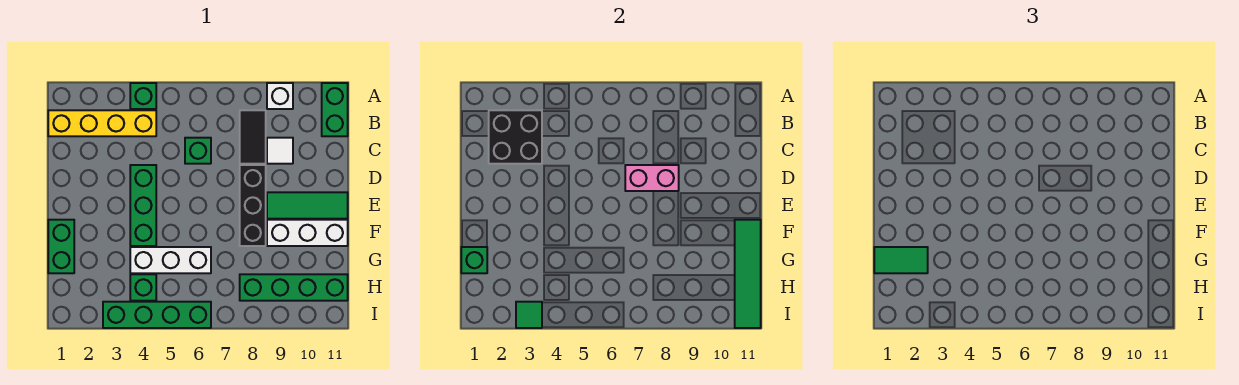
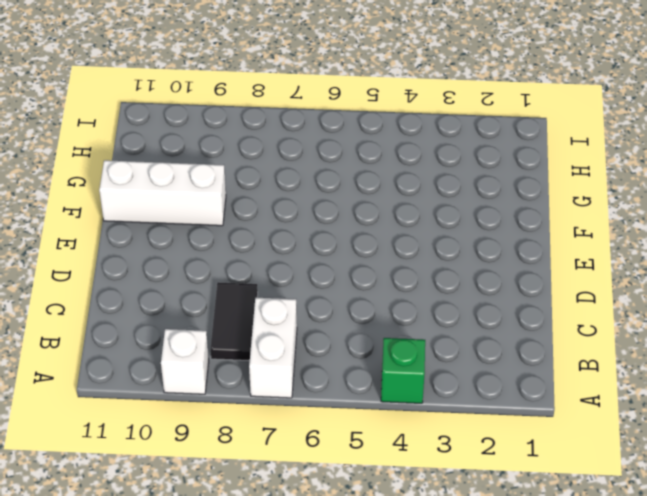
white brick A7:B7 level 1 -> none
none -> green brick A11:B11 level 1
none -> yellow brick B1:B4 level 1
none -> green brick C6 level 1

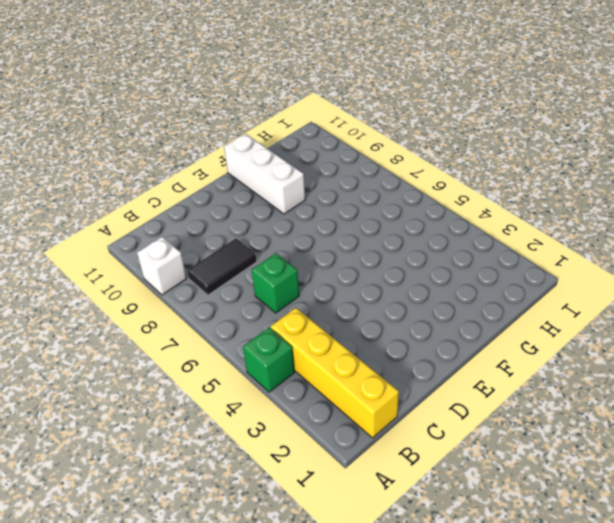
none -> green brick A11:B11 level 1
none -> white tile C9 level 1
none -> green brick D4:F4 level 1

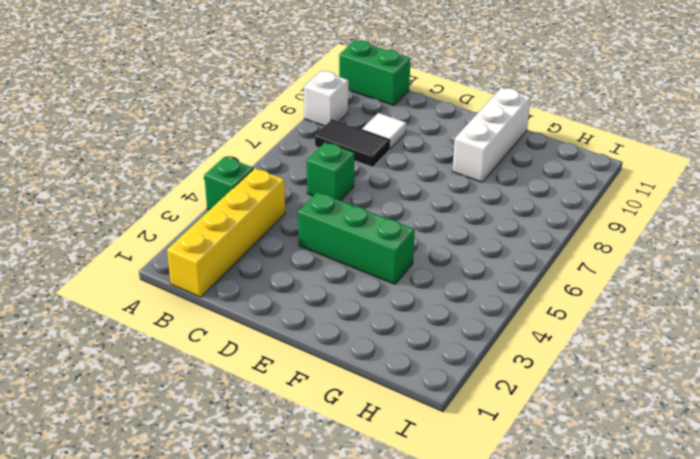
none -> black brick D8:F8 level 1
none -> green tile E9:E11 level 1
none -> green brick F1:G1 level 1

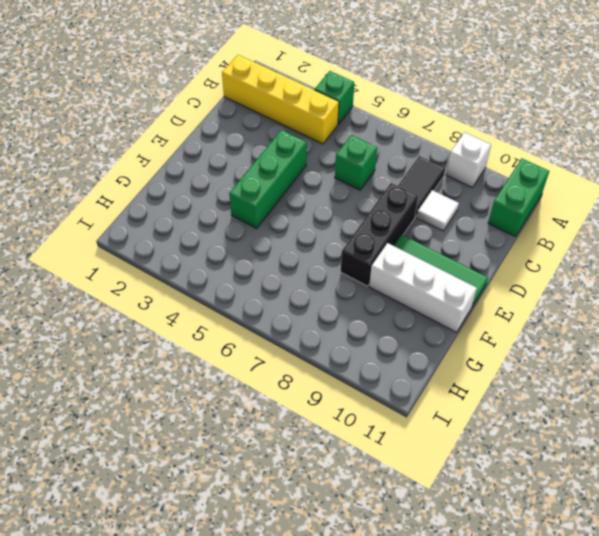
none -> green brick F1:G1 level 1
none -> white brick G4:G6 level 1
none -> green brick H4 level 1

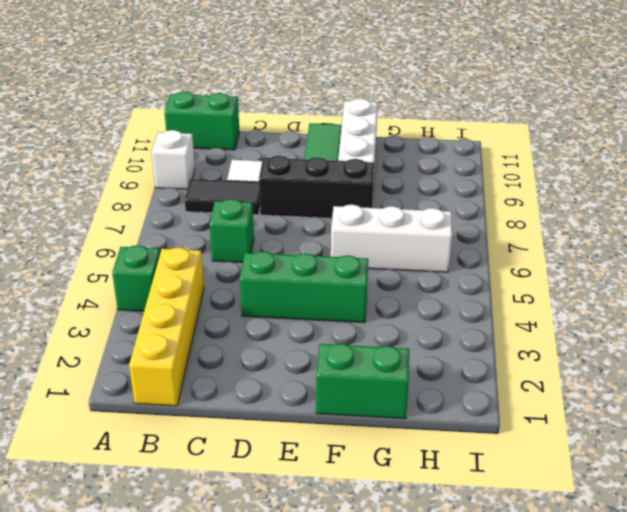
white brick F6:H6 level 1 -> white brick G4:G6 level 1
none -> green brick H4 level 1
none -> green brick H8:H11 level 1
none -> green brick I3:I6 level 1

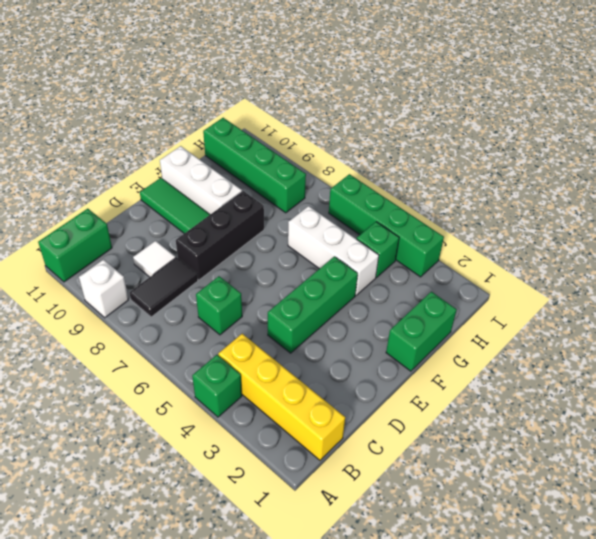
none -> black brick B2:C3 level 2
none -> pink brick D7:D8 level 2
none -> green tile F11:I11 level 2

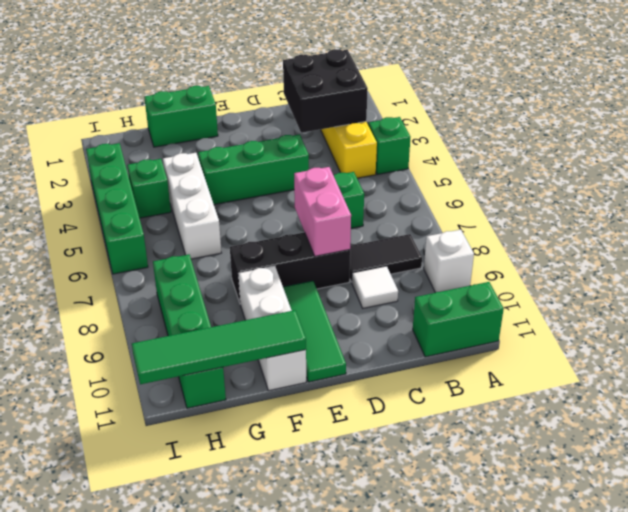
none -> green brick G1 level 2
none -> green tile I3 level 2
none -> green tile G1:G2 level 3

